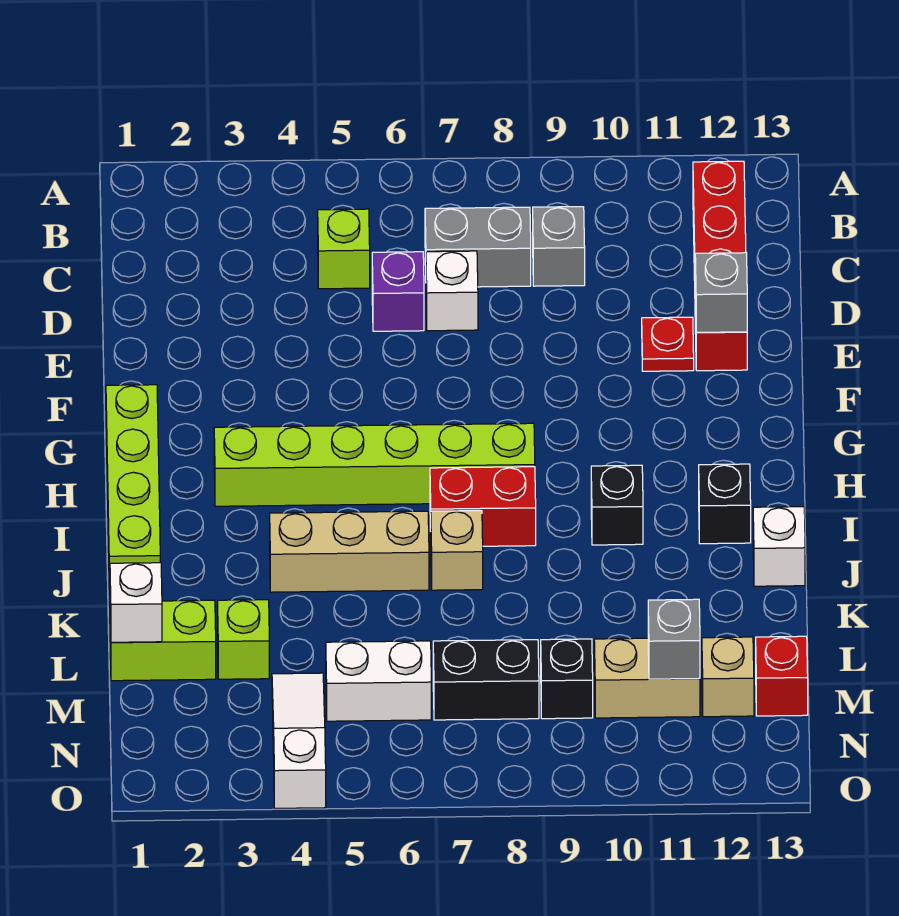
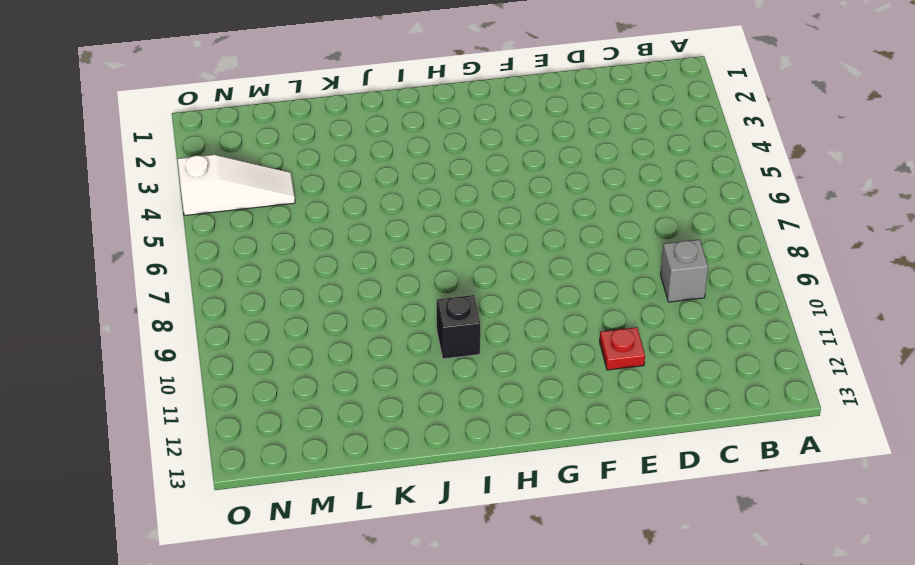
none -> red brick B12:E12 level 1
none -> lime brick C5 level 1
none -> grey brick C7:C8 level 1

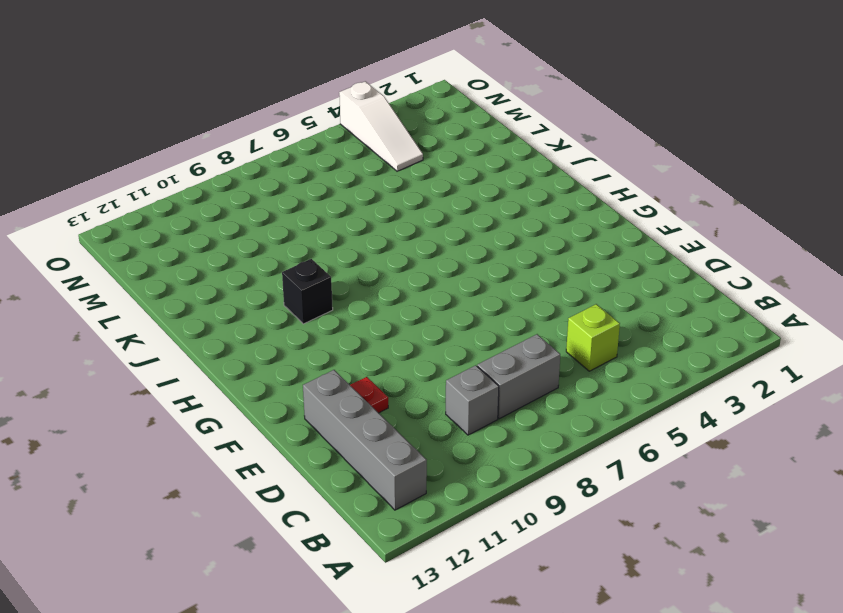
grey brick B12:E12 level 1 -> red brick B12:E12 level 1
none -> purple brick D6 level 1
none -> white brick D7 level 1
none -> lime brick G1:J1 level 1

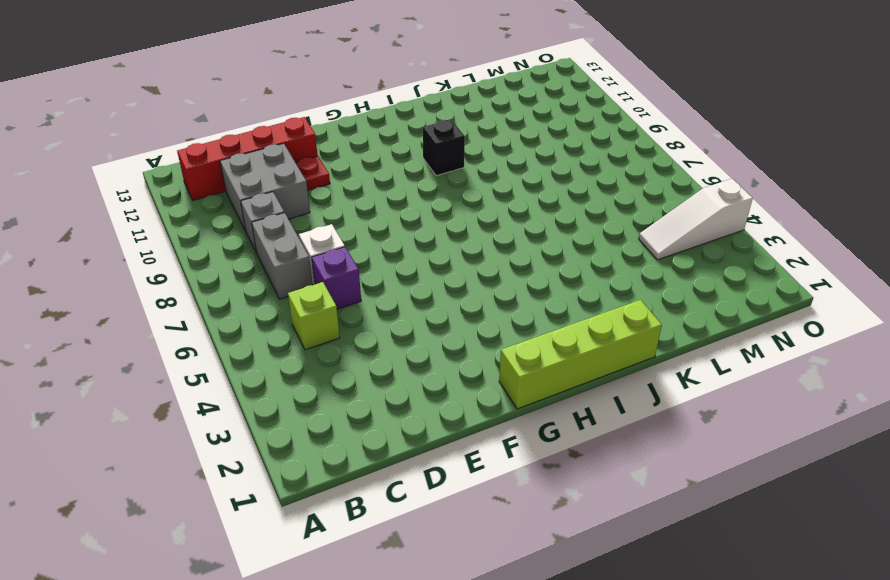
grey brick C10:D11 level 1 -> none
none -> lime brick H3:H8 level 1
none -> red brick I7:I8 level 1
none -> black brick I12 level 1

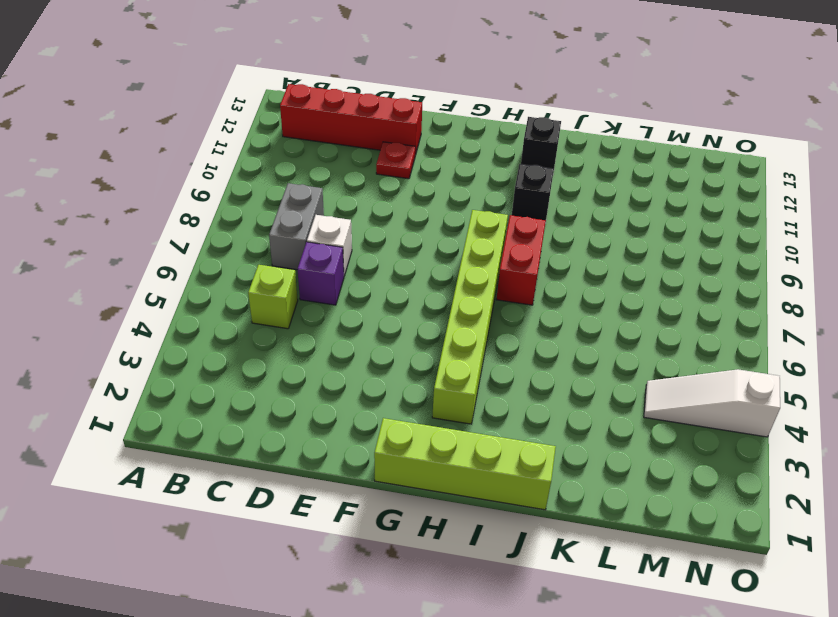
none -> grey brick C9 level 1
none -> tan brick J4:J6 level 1
none -> tan brick J7 level 1

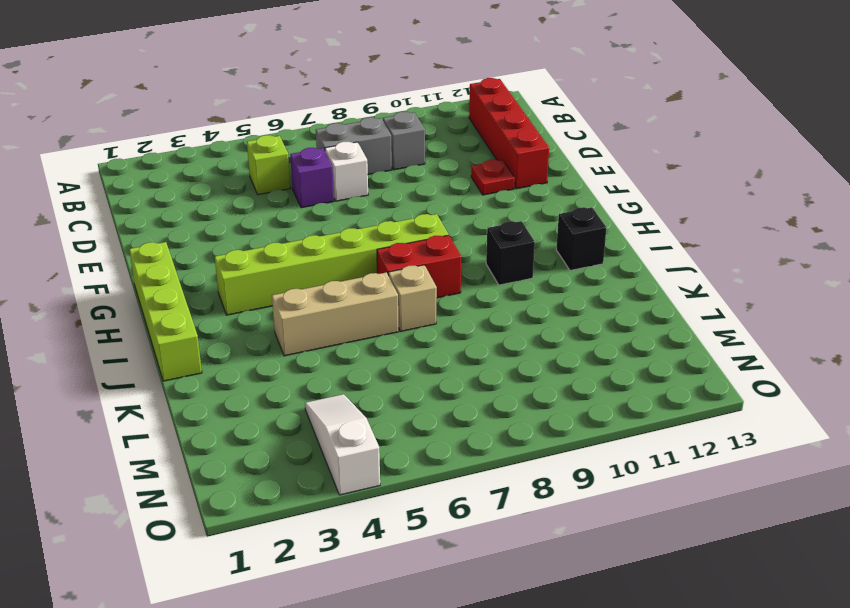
none -> white brick J13 level 1
none -> lime brick L1:L2 level 1
none -> lime brick L3 level 1

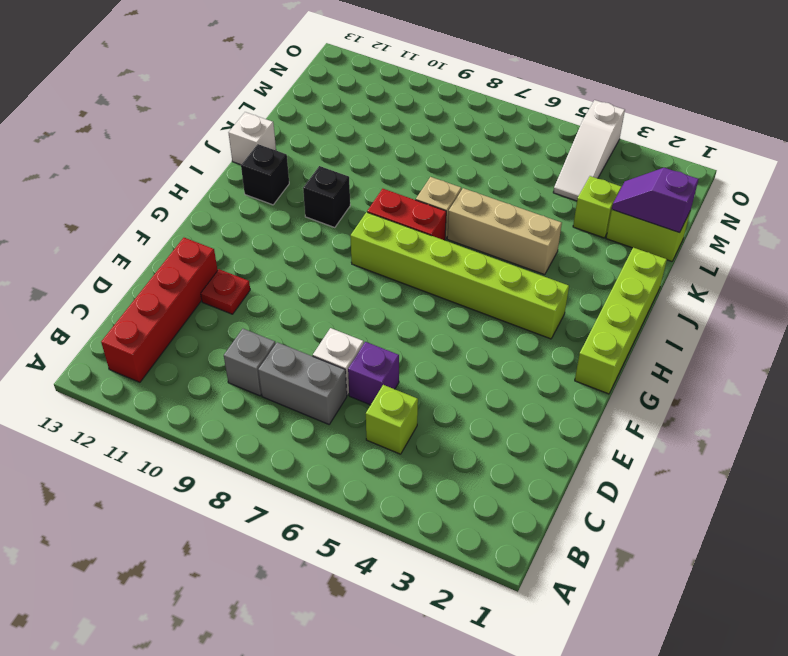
purple slope L1:L2 level 2 top 1 -> white brick L1 level 2
none -> white brick M5:M6 level 1
none -> black brick M7:M8 level 1
none -> black brick M9 level 1

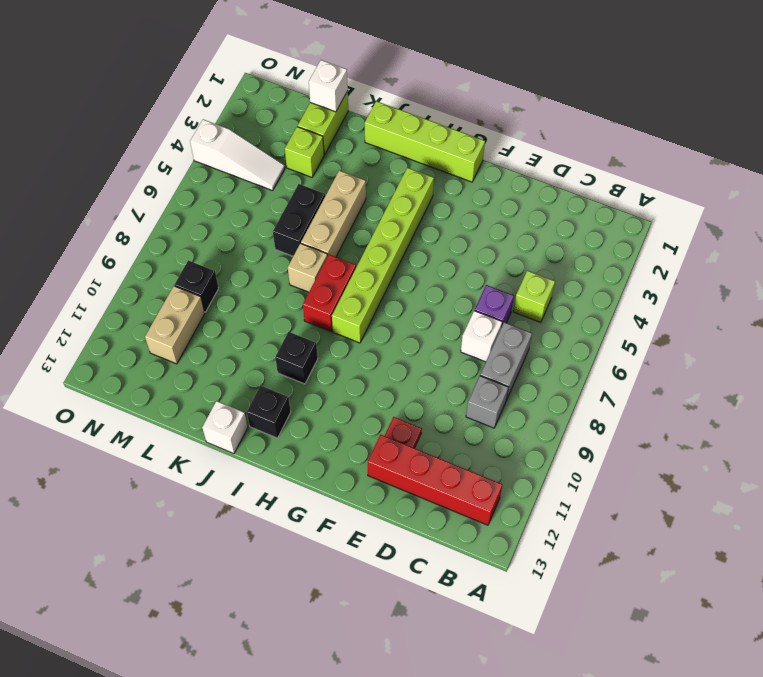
black brick K5:K6 level 1 -> black brick M7:M8 level 1
none -> white brick M5:M6 level 1
none -> tan brick M12 level 1
none -> red brick M13 level 1

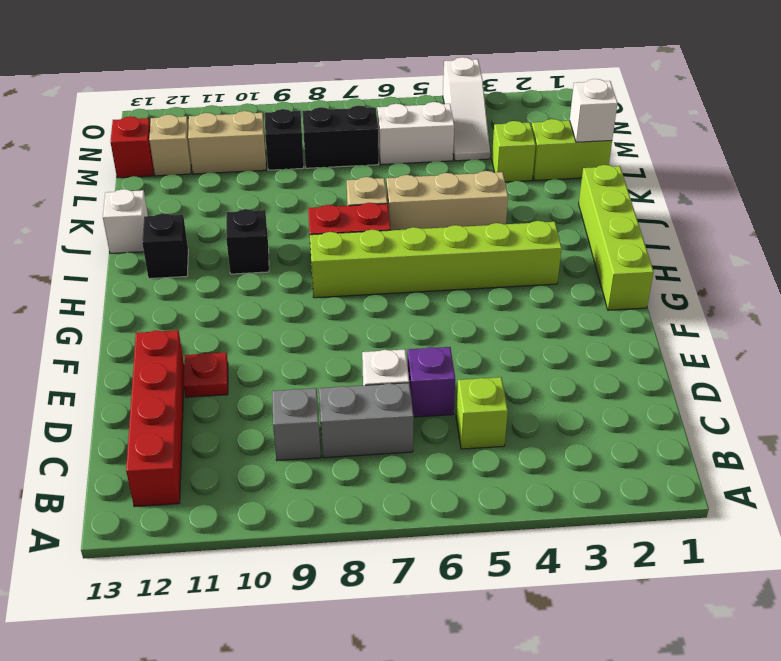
none -> grey brick E12 level 2
none -> grey brick M11 level 2

